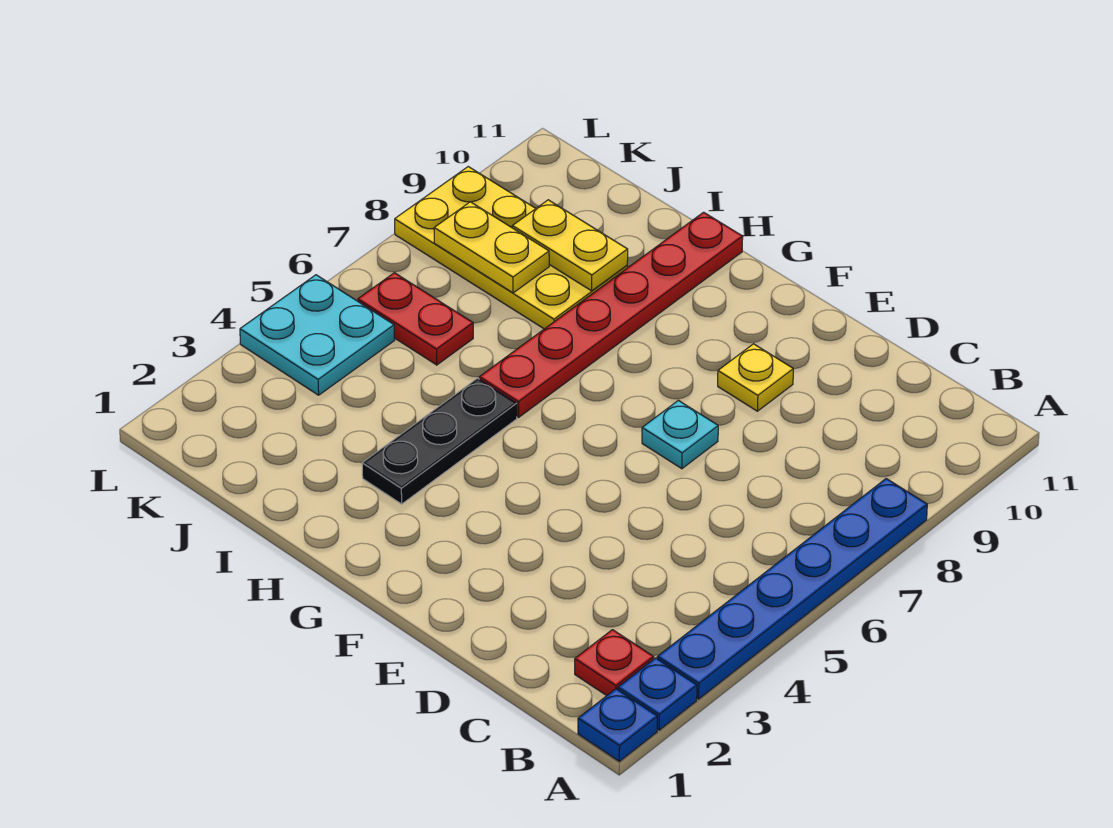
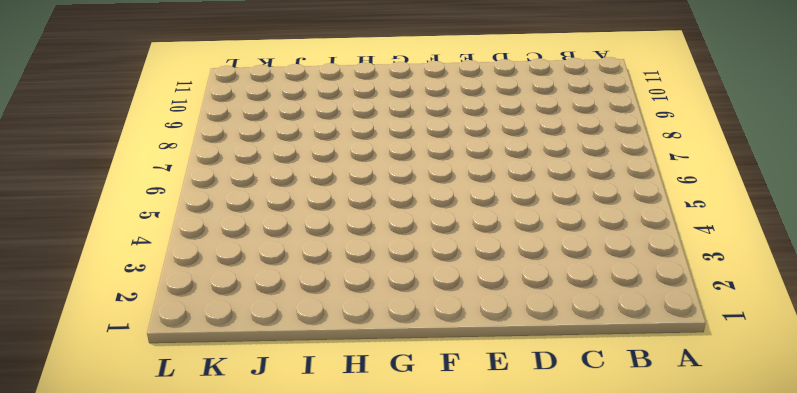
none -> blue plate A1 level 1
none -> blue plate A2 level 1
none -> blue plate A3:A8 level 1

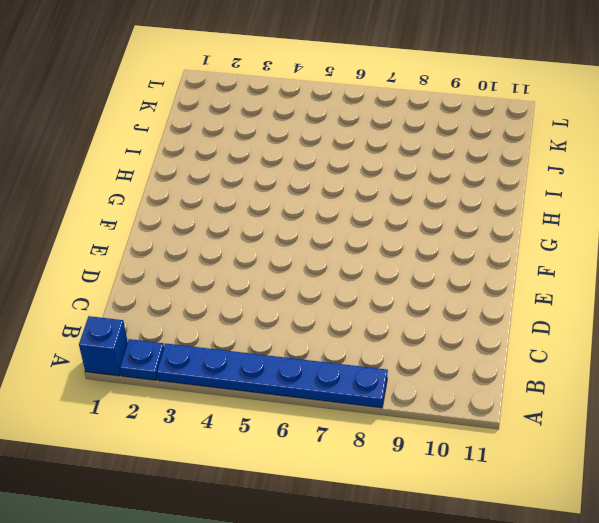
blue brick A1 level 1 -> blue plate A1 level 1
none -> red plate B2 level 1
none -> cyan plate E7 level 1
none -> yellow plate E9 level 1

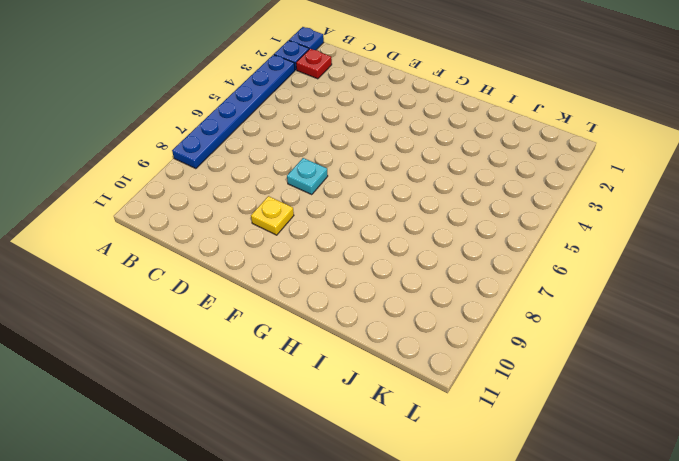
none -> black plate H3:H5 level 1
none -> red plate H6:H11 level 1
none -> yellow plate I8:L9 level 1

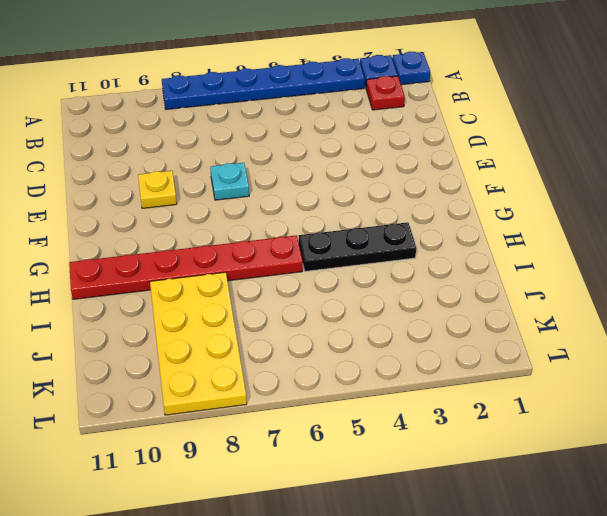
none -> red plate J6:K6 level 1
none -> cyan plate K4:L5 level 1
none -> yellow plate I9:J9 level 2

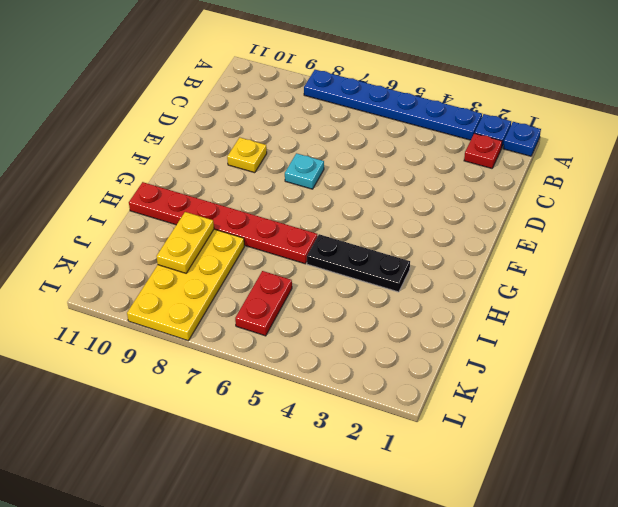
none -> cyan plate K4:L5 level 1
none -> yellow plate J8:K8 level 2

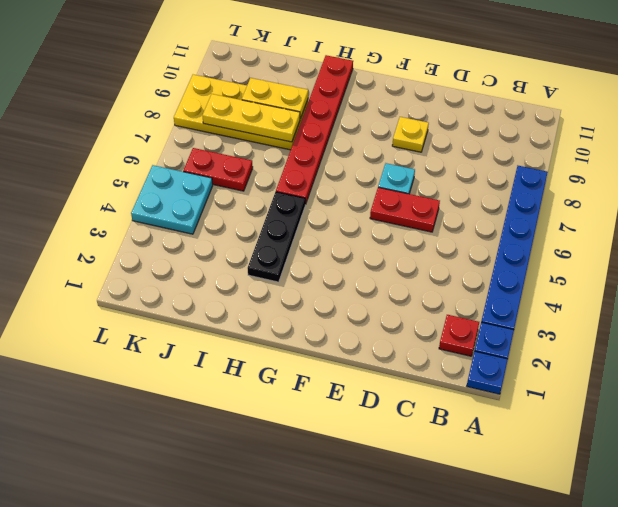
red plate D6:E6 level 1 -> none
yellow plate I8:K8 level 2 -> yellow plate J8:K8 level 2

